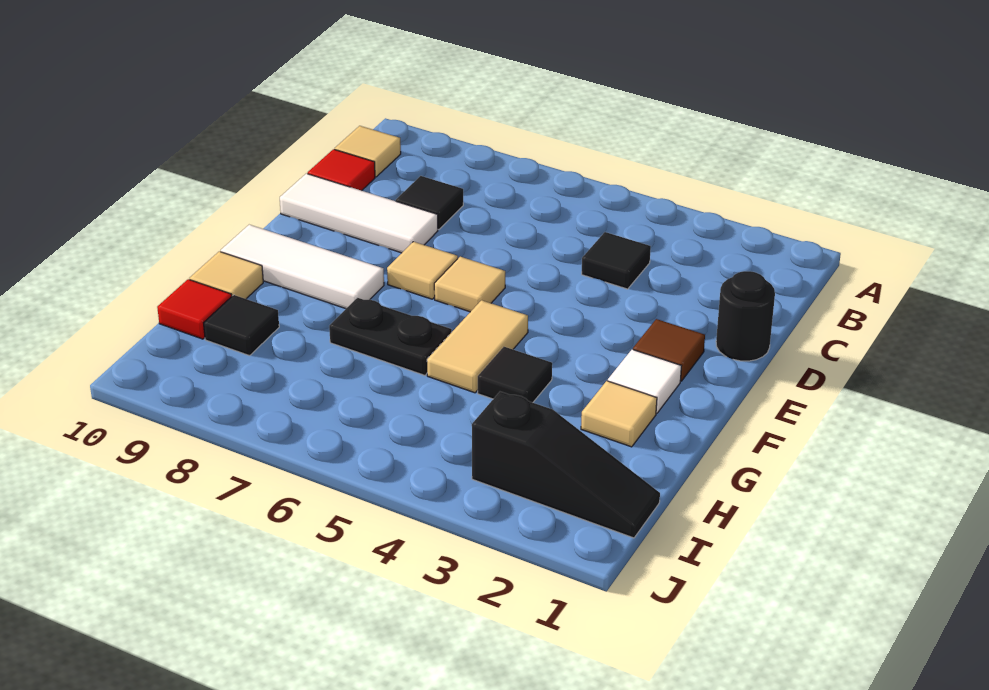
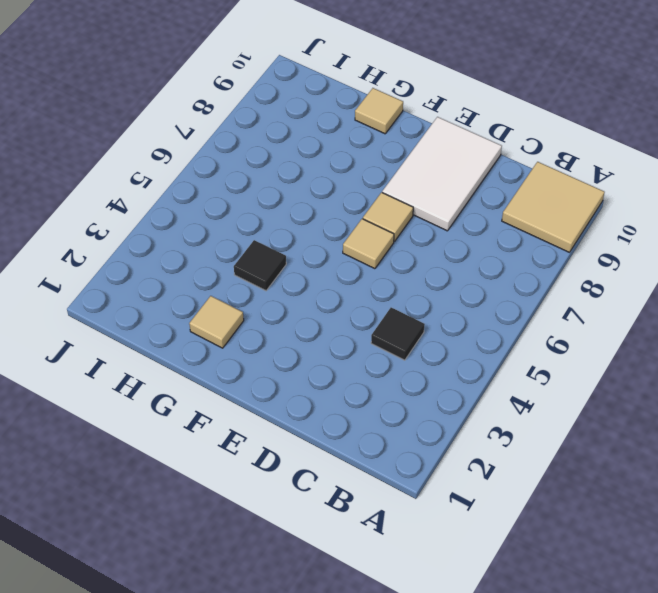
tan tile A9:B10 level 1 -> tan tile B10 level 1
white tile D8:E10 level 1 -> white tile D8:D10 level 1
none -> black tile C8 level 1
none -> red tile C10 level 1
none -> black round brick D1 level 1

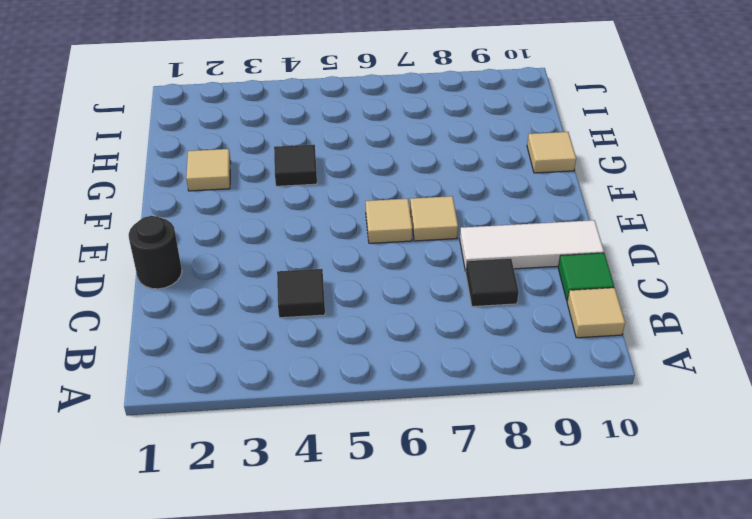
green tile C10 level 1 -> red tile C10 level 1
none -> brown tile E2 level 1
none -> white tile F2 level 1
none -> tan tile F5:G5 level 1

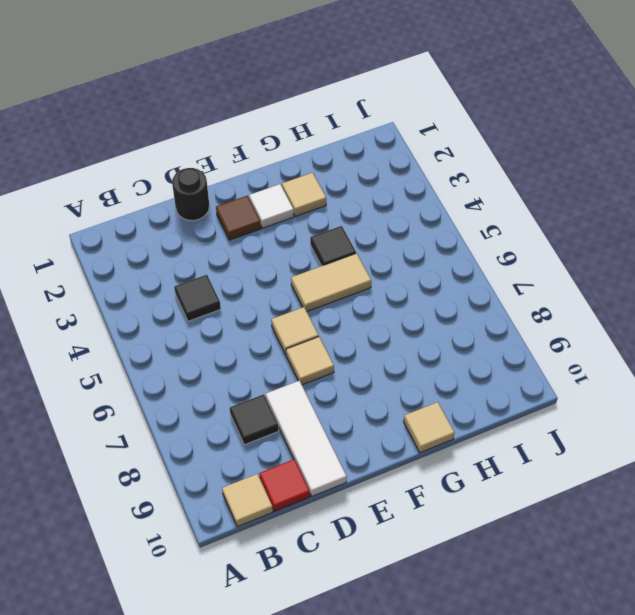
none -> white tile F8:F10 level 1
none -> black plate G6:G7 level 1
none -> black tile H9 level 1

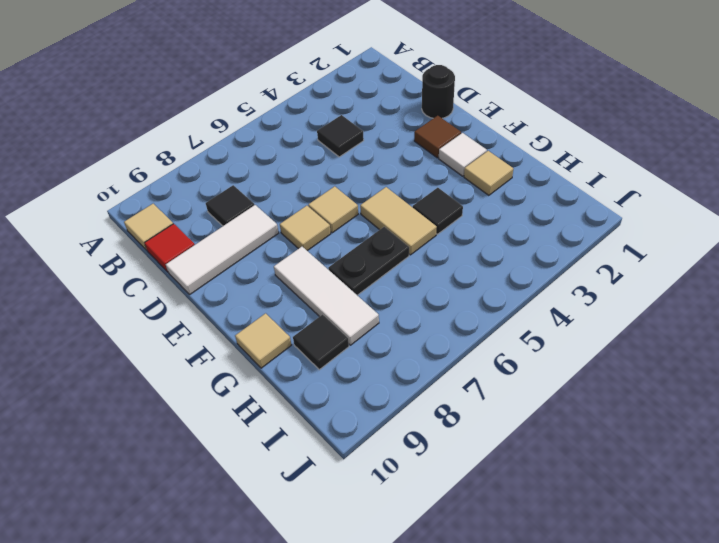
white tile F8:H8 level 1 -> white tile F8:F10 level 1
none -> red tile H10 level 1
none -> black slope I1:I3 level 1 top 3

